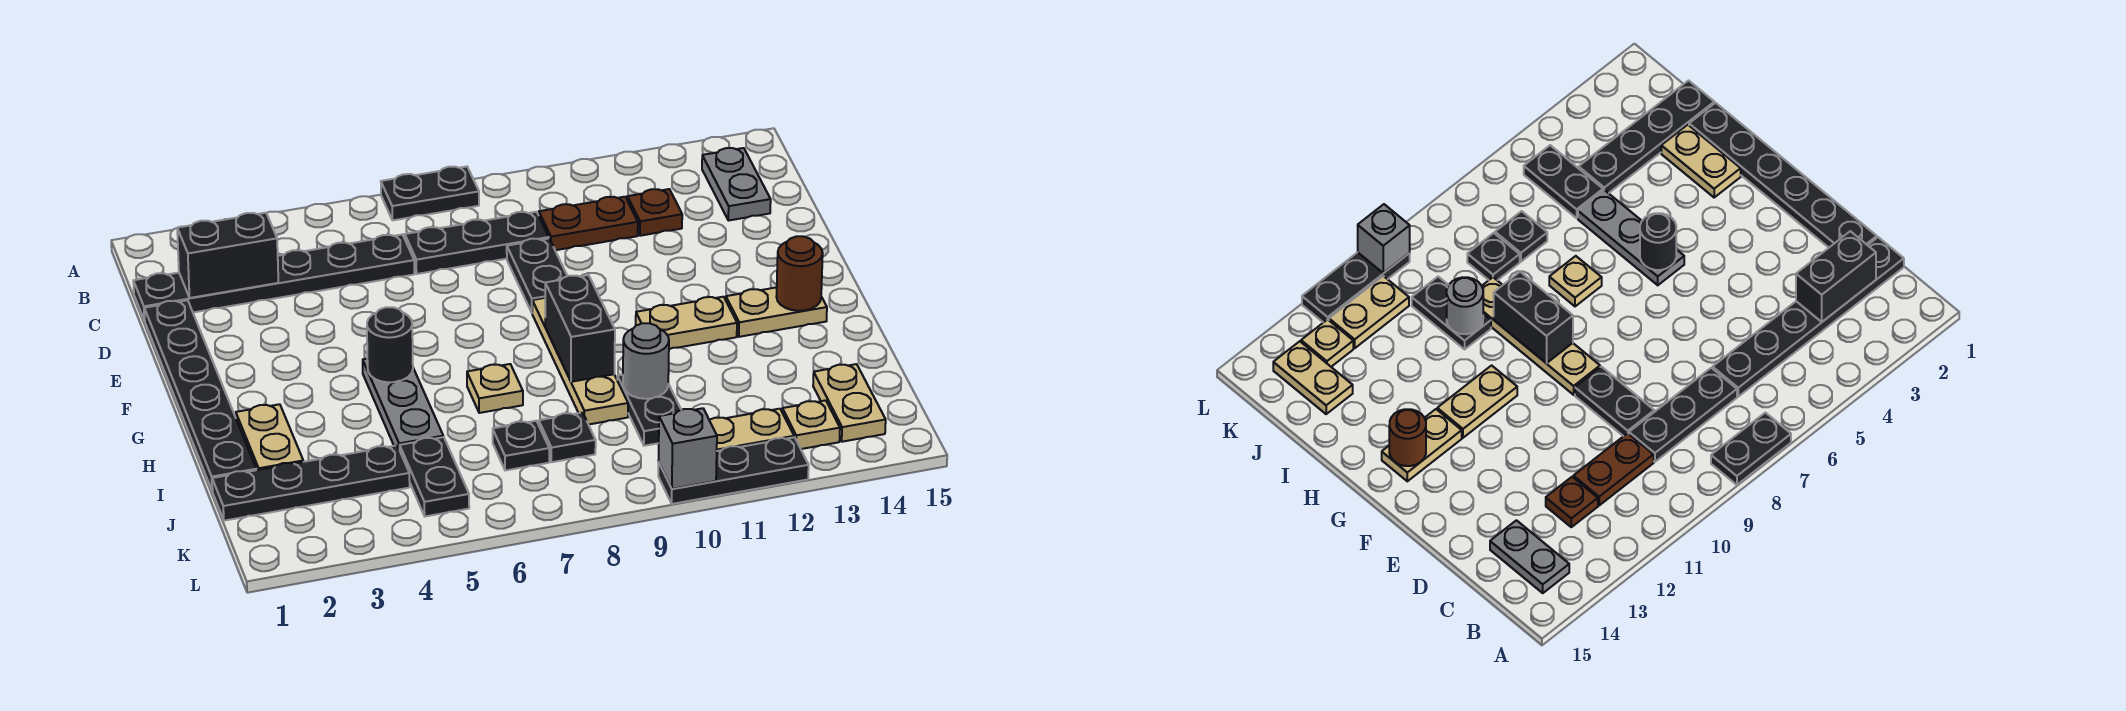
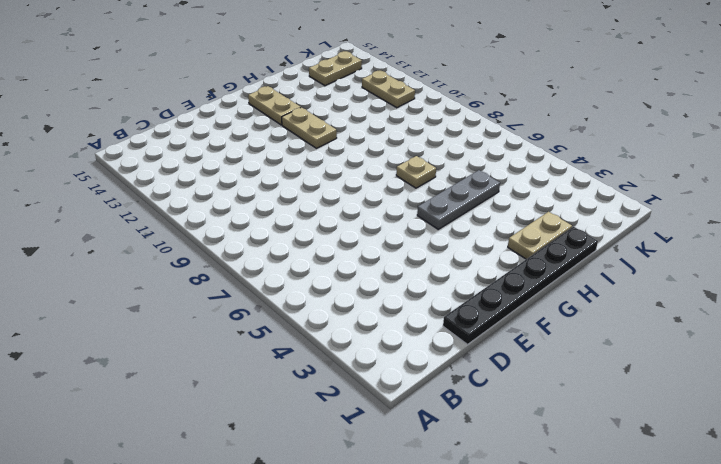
none -> black plate A7:A8 level 1
none -> grey plate B14:C14 level 1
none -> black plate C1:C6 level 1

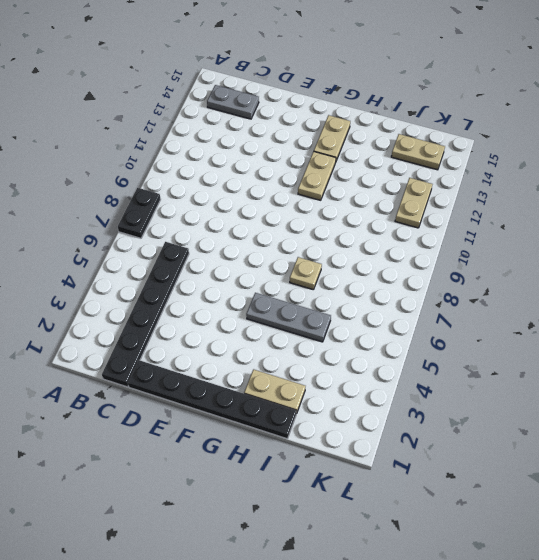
none -> black plate C7:C9 level 1
none -> brown plate C10:C11 level 1
none -> brown plate C12 level 1

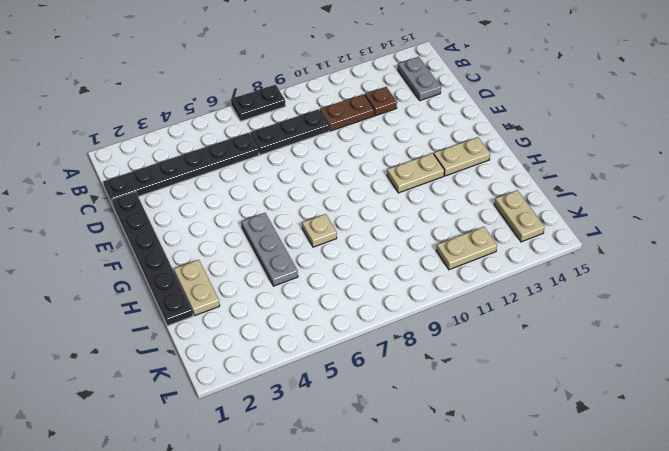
none -> black plate D9:E9 level 1
none -> tan plate F9:I9 level 1
none -> black plate I10:J10 level 1

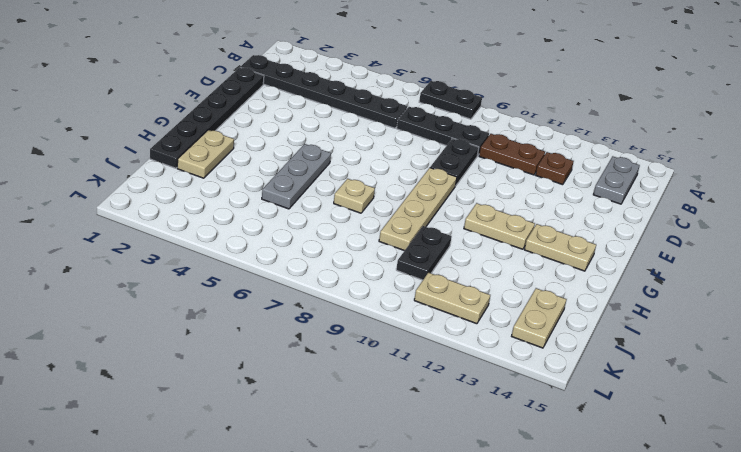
none -> black plate J1:J4 level 1
none -> black plate J5:K5 level 1
none -> black plate J7 level 1

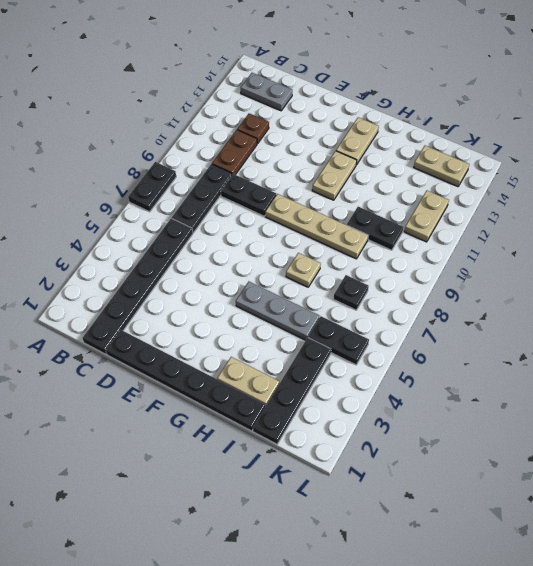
none -> black plate J8 level 1
none -> tan plate K13 level 1
none -> black plate L10:L12 level 1

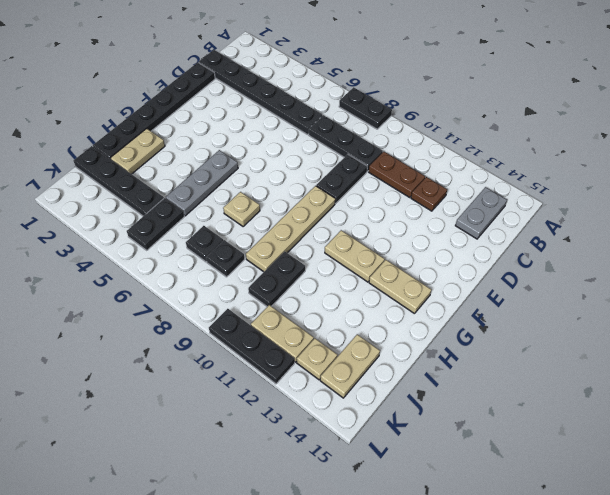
none -> black brick C2:C3 level 2
none -> black round brick G5 level 2
none -> black brick G9:H9 level 2

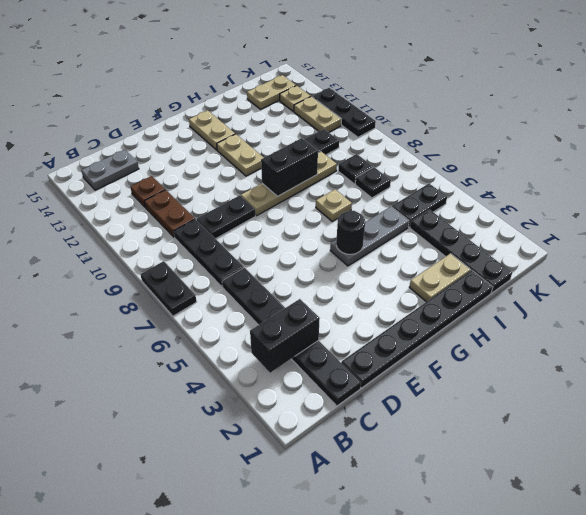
black brick B3:C3 level 2 -> black brick C2:C3 level 2
none -> brown round brick G14 level 2
none -> grey round brick I10 level 2
none -> grey brick L10 level 2

